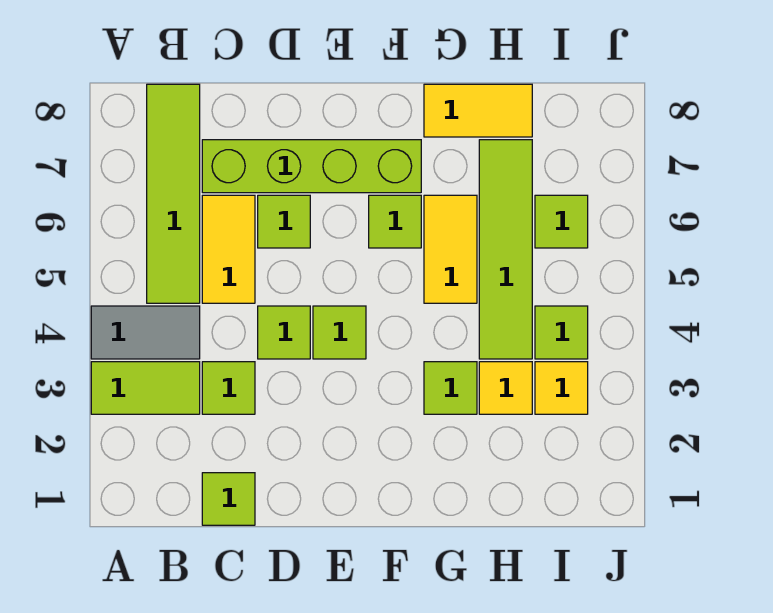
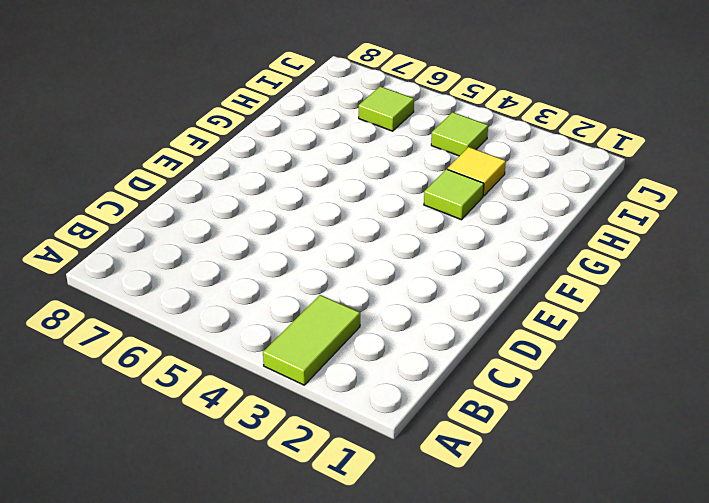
none -> grey tile A4:B4 level 1
none -> lime tile B5:B8 level 1
none -> lime tile C1 level 1

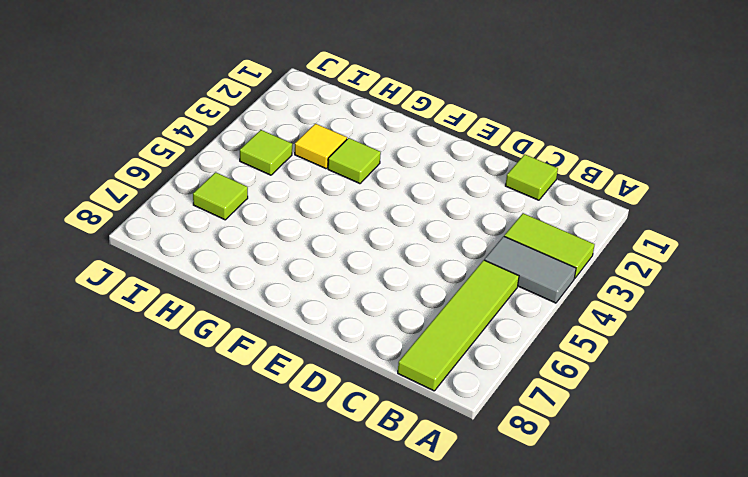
none -> lime tile C3 level 1
none -> yellow tile C5:C6 level 1
none -> lime brick C7:F7 level 1

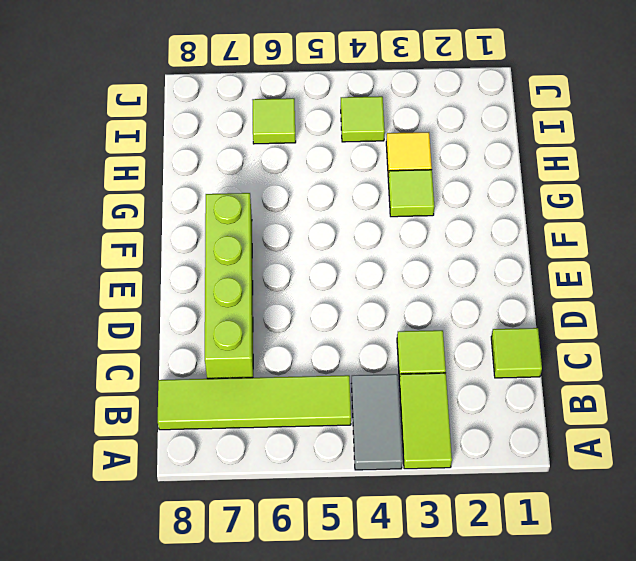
none -> yellow tile C5:C6 level 1
none -> lime tile D4 level 1
none -> lime tile D6 level 1

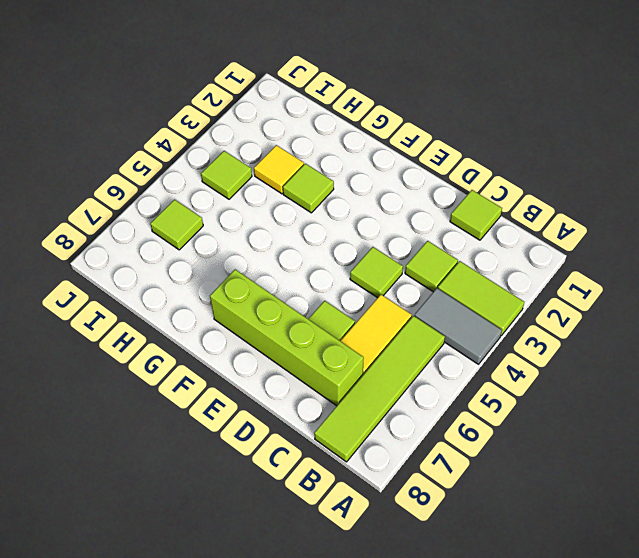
none -> lime tile E4 level 1
none -> lime tile F6 level 1
none -> yellow tile G5:G6 level 1

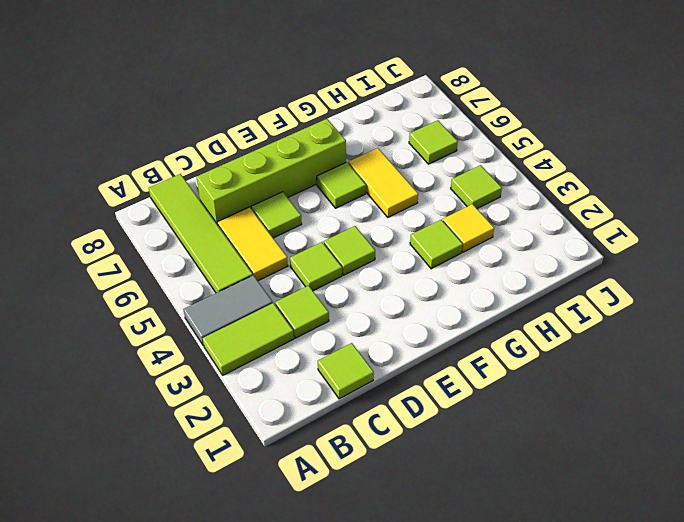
none -> yellow tile G8:H8 level 1
none -> lime tile H4:H7 level 1
none -> yellow tile I3 level 1

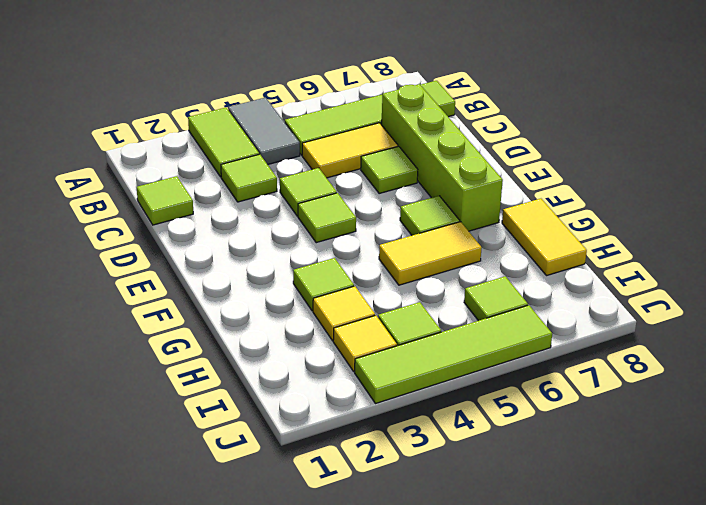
lime tile J3:J6 level 1 -> lime tile H4:H7 level 1

